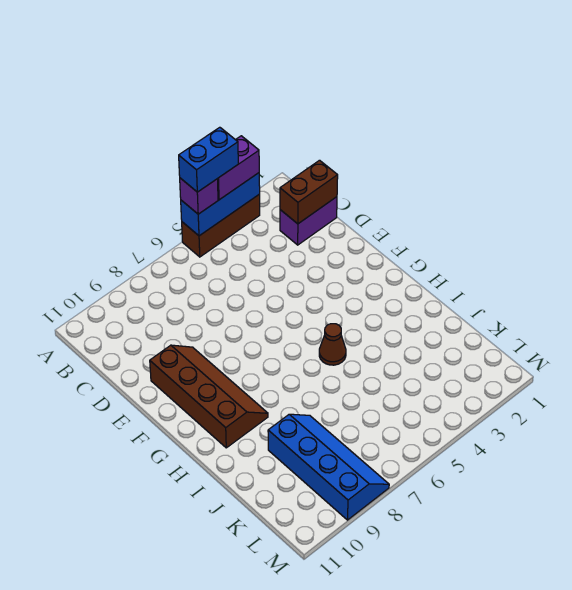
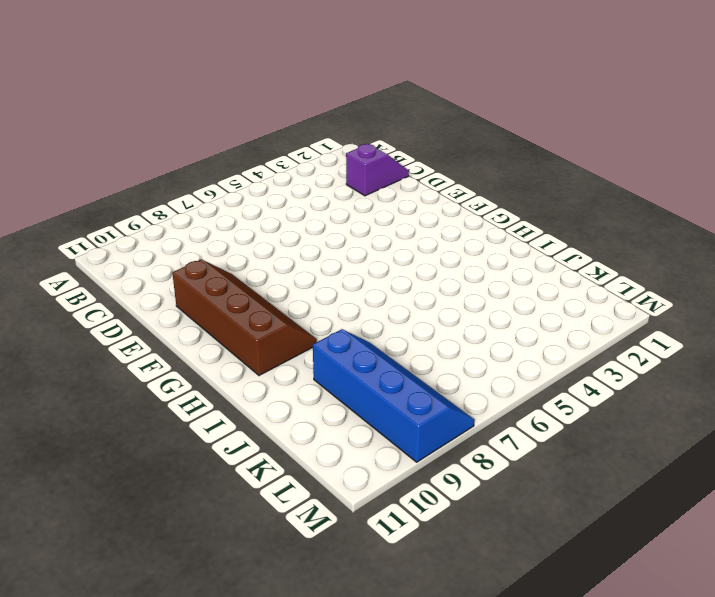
purple slope C1:C2 level 1 top 2 -> purple brick C1:C2 level 1
none -> brown brick A3:A5 level 1
none -> brown cone H5 level 1

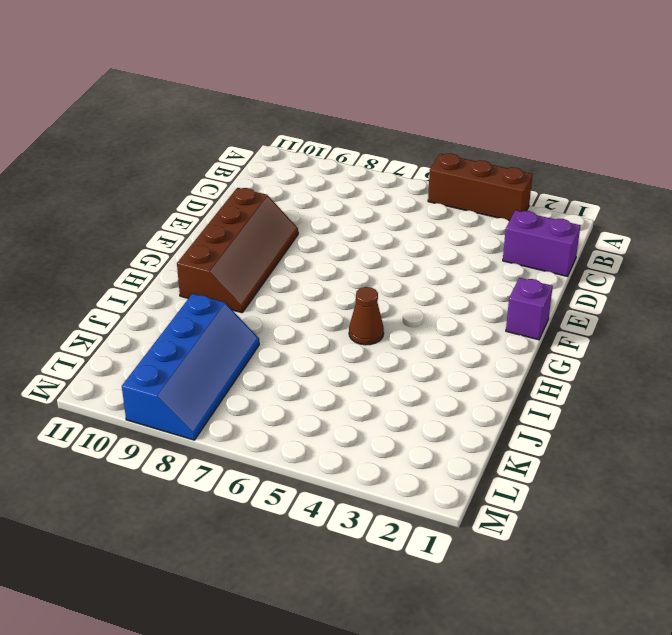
purple brick F1 level 1 -> purple brick A5 level 3
none -> blue brick A3:A5 level 2
none -> brown brick C1:C2 level 2

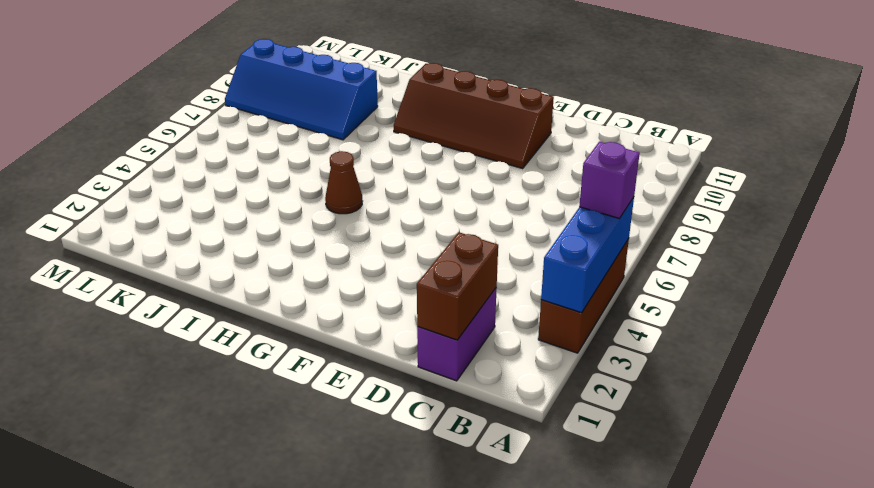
none -> purple brick A3:A4 level 3
none -> blue brick A4:A5 level 4

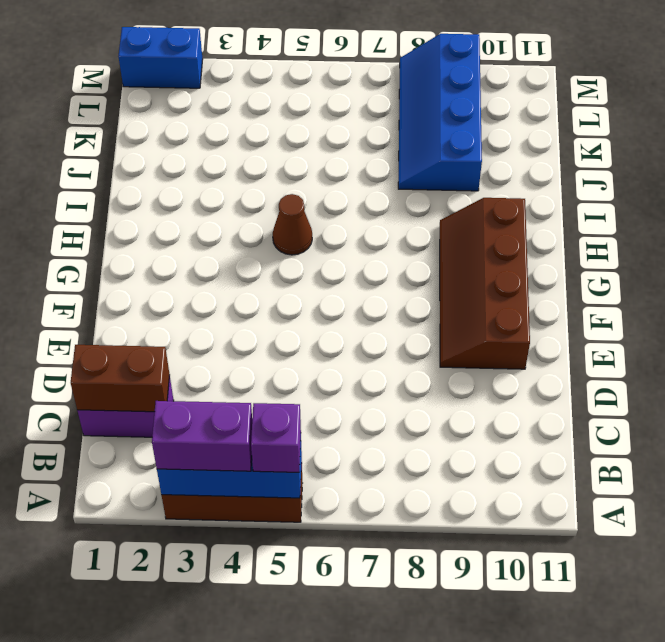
blue brick M1:M2 level 1 -> blue brick A4:A5 level 4

